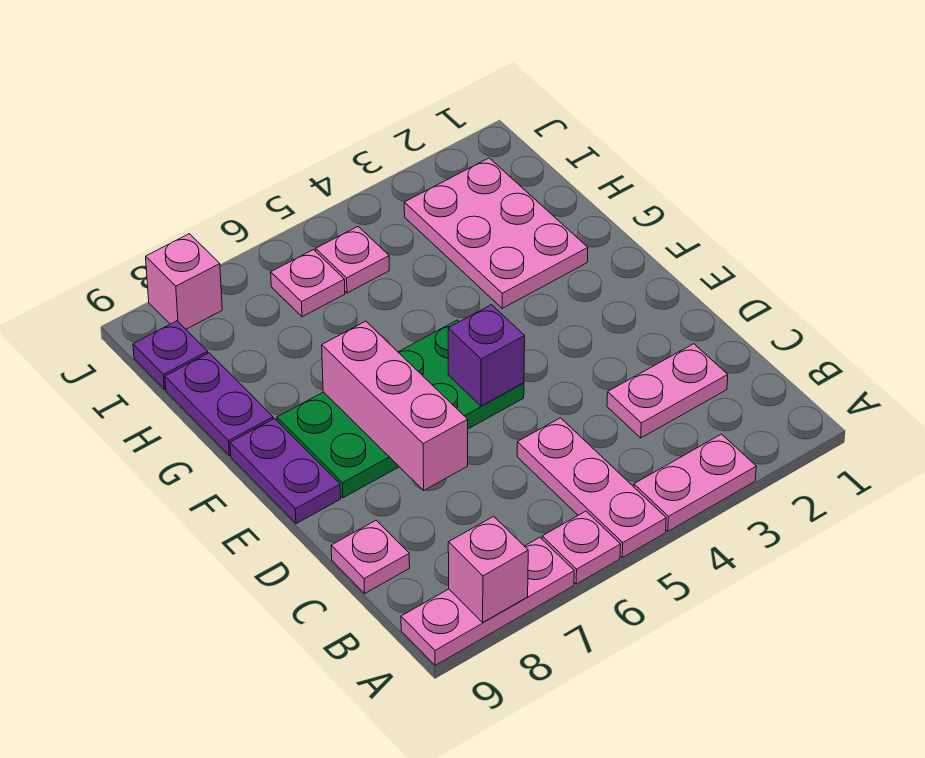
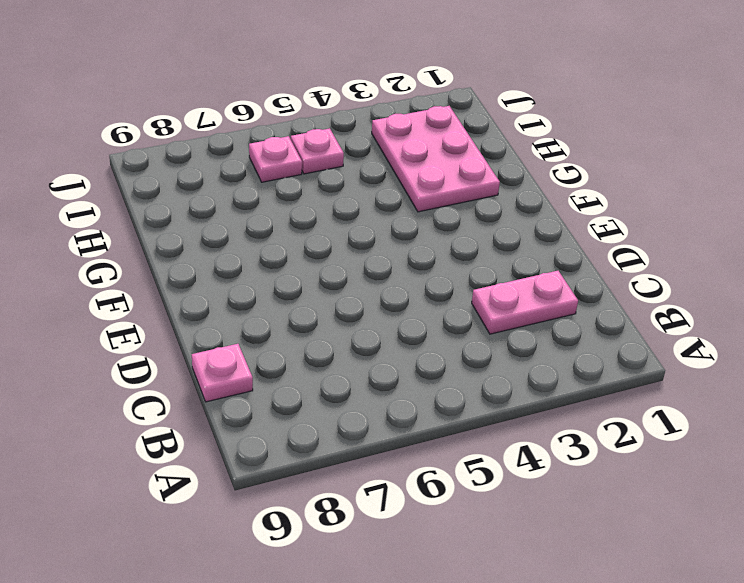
none -> pink plate A3:A4 level 1
none -> pink plate A5:C5 level 1
none -> pink plate A6 level 1

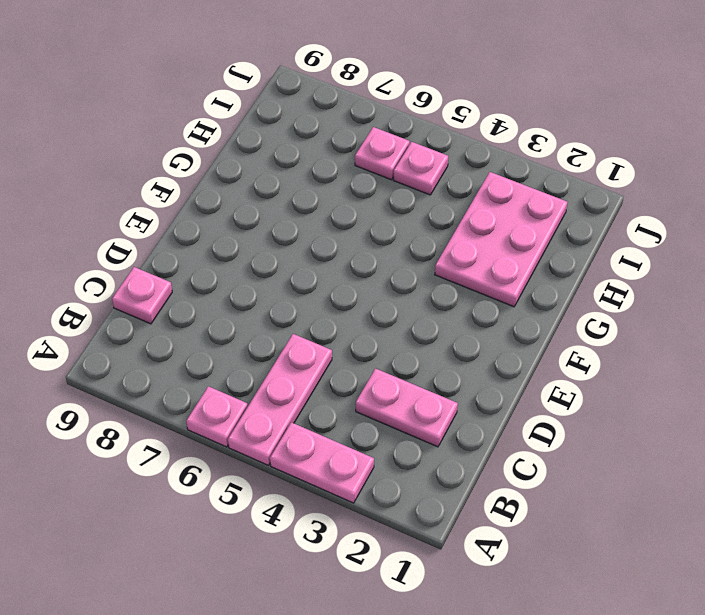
none -> pink plate A7:A9 level 1
none -> green plate E5:F8 level 1
none -> purple plate E9:F9 level 1

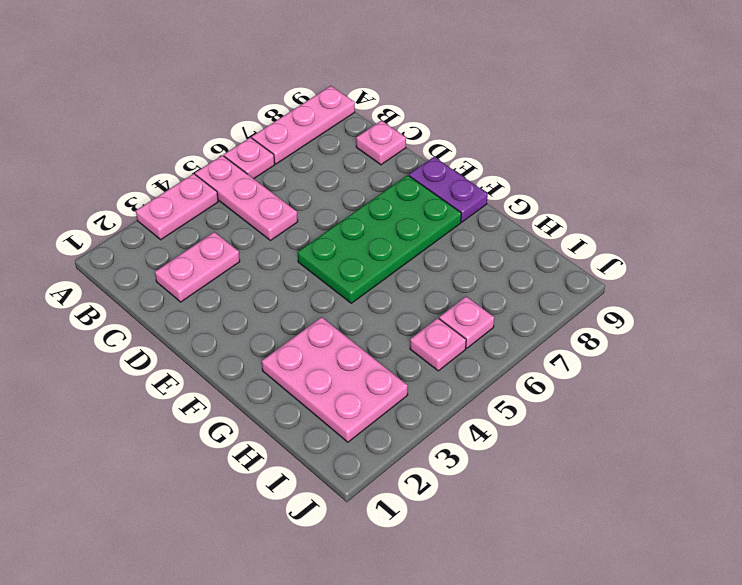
none -> purple plate G9:H9 level 1
none -> purple plate I9 level 1
none -> pink brick J8 level 1

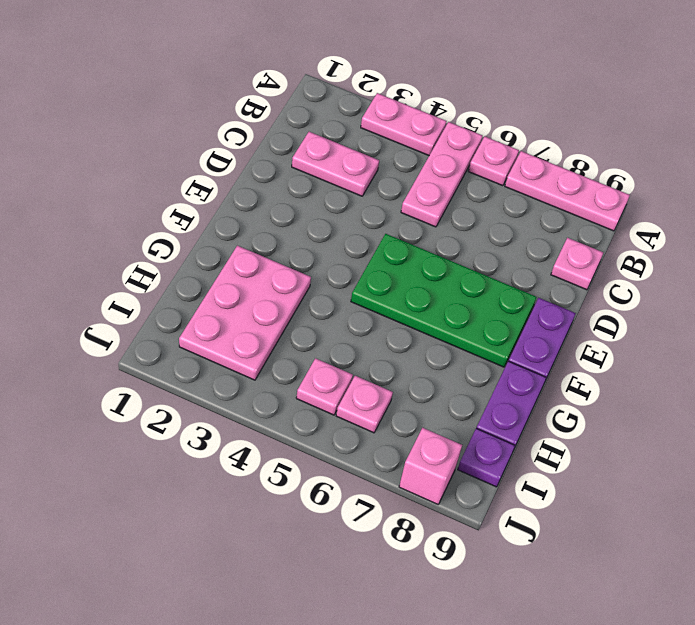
none -> pink brick A8 level 2
none -> pink brick D7:F7 level 2
none -> purple brick E5 level 2

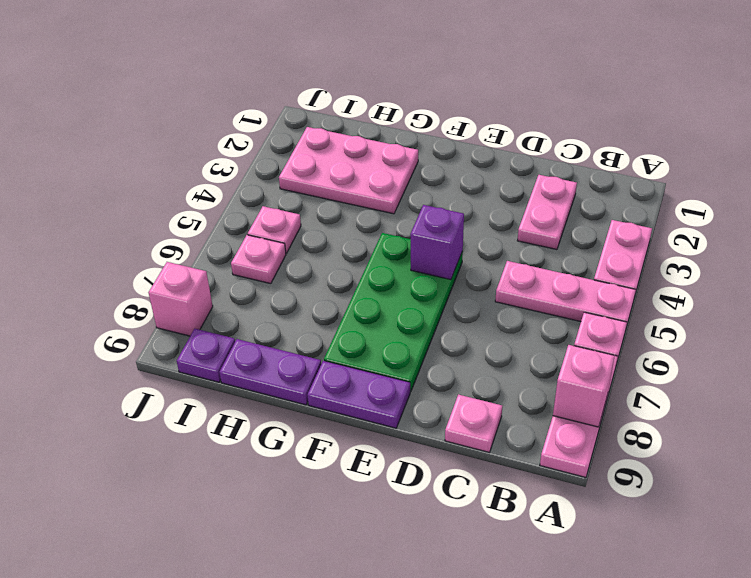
none -> pink brick D7:F7 level 2

